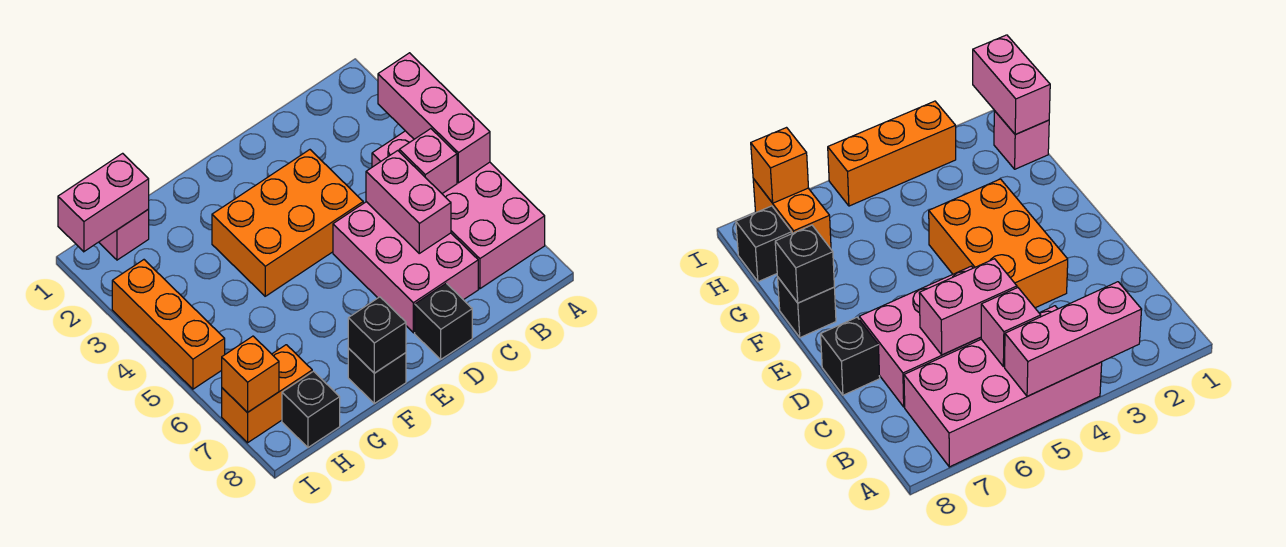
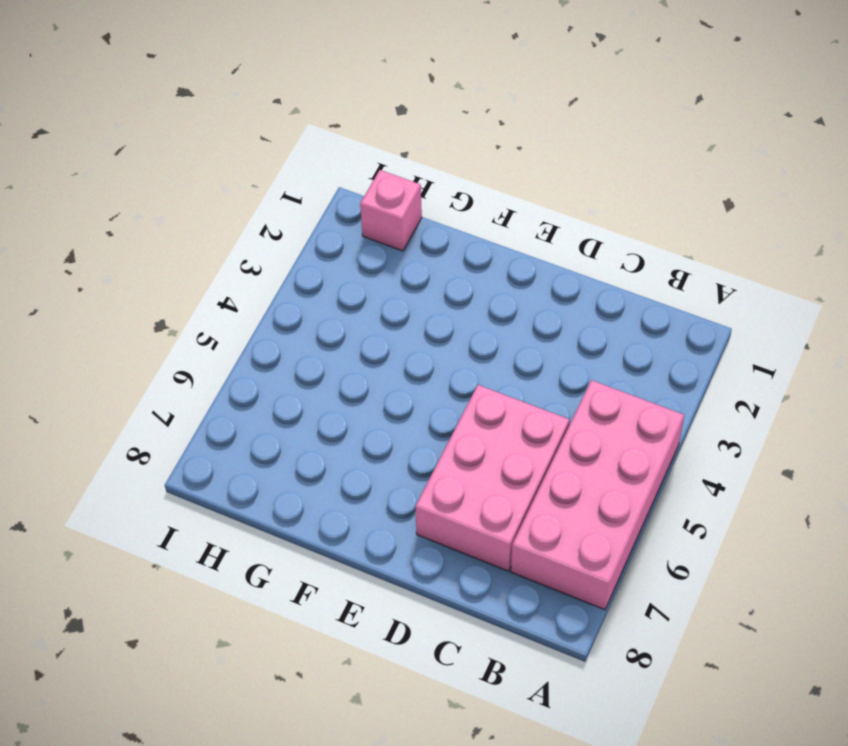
none -> orange brick D3:F4 level 1
none -> black brick D8 level 1
none -> black brick F8 level 1

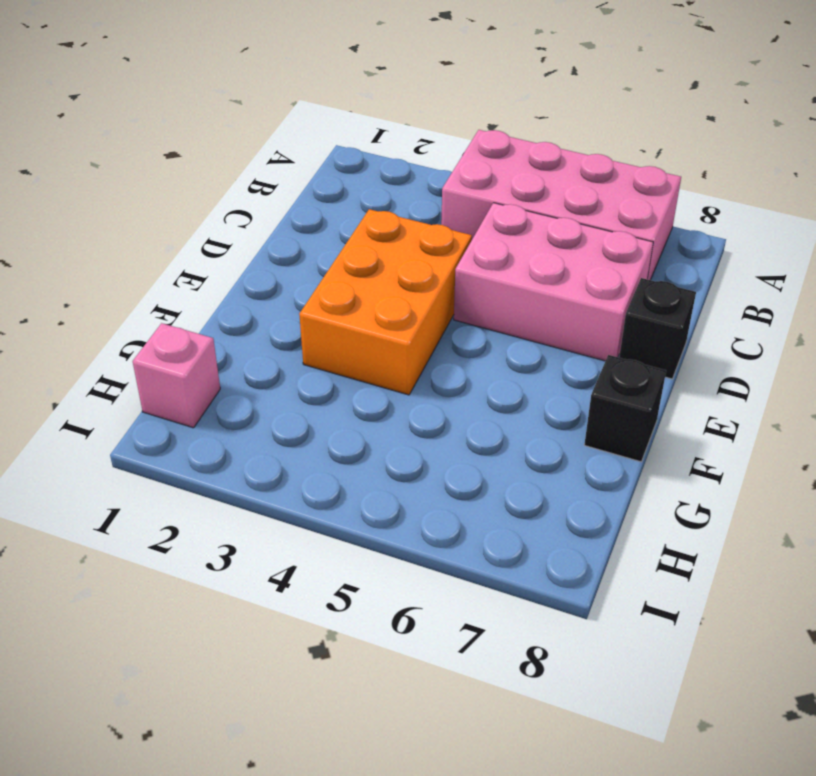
none -> orange brick H7:I7 level 1
none -> black brick H8 level 1
none -> orange brick I3:I5 level 1

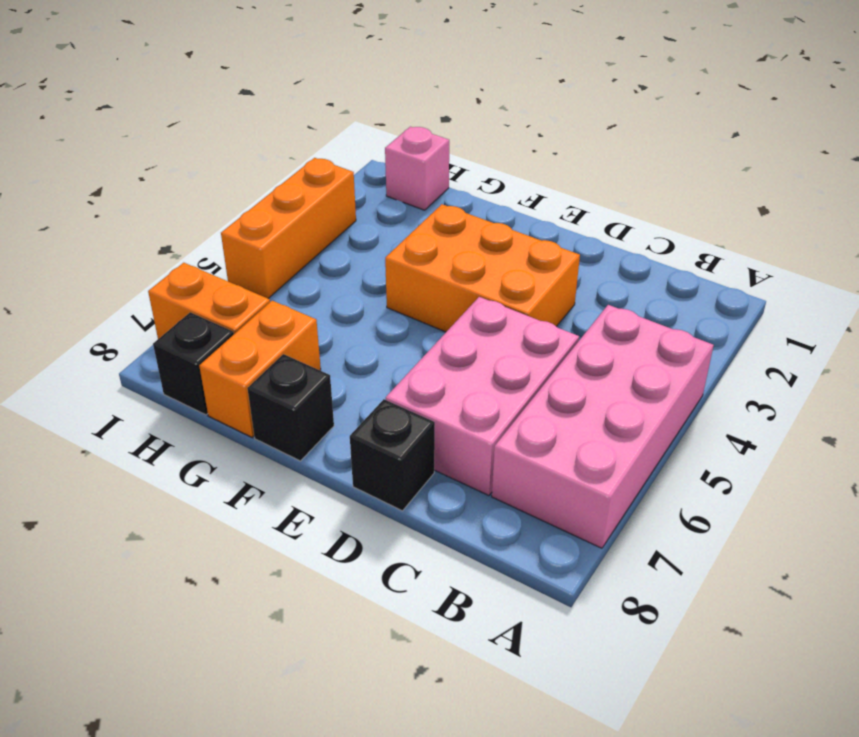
orange brick G7:G8 level 1 -> none
none -> pink brick A3:A5 level 2
none -> pink brick B5 level 2
none -> pink brick C5:C6 level 2

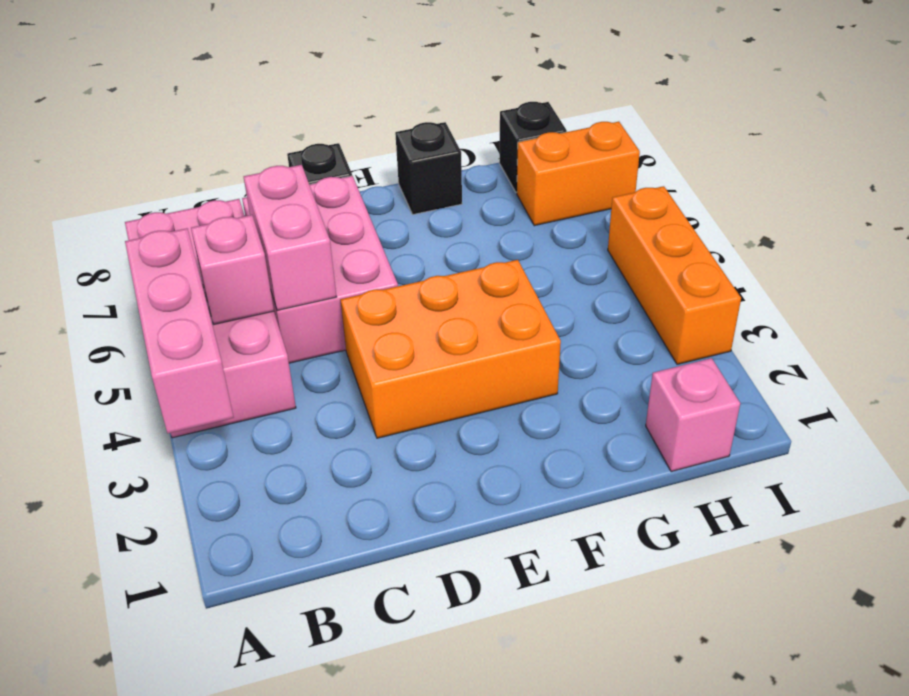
none -> black brick F8 level 2
none -> pink brick H1:I1 level 2
none -> orange brick I7 level 2

